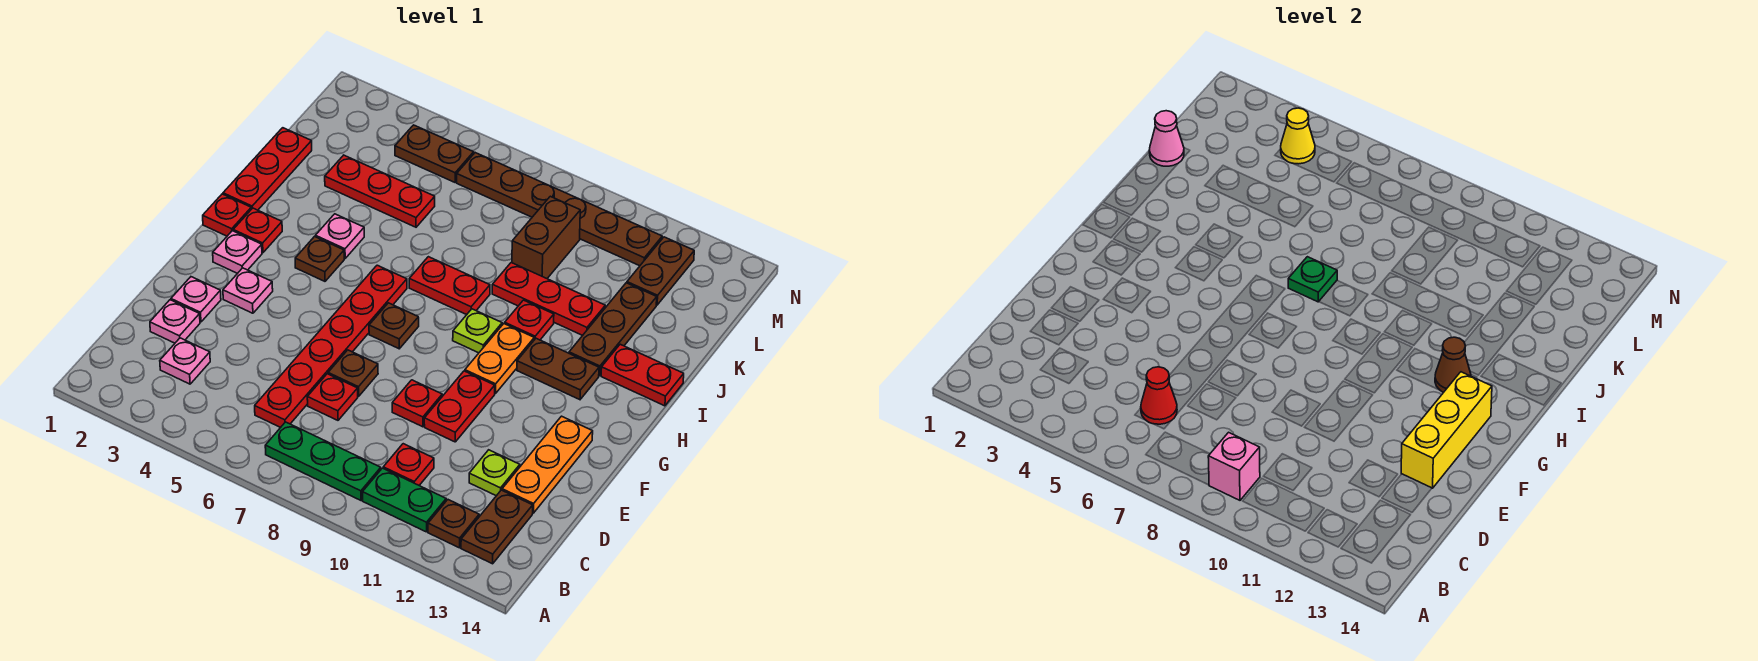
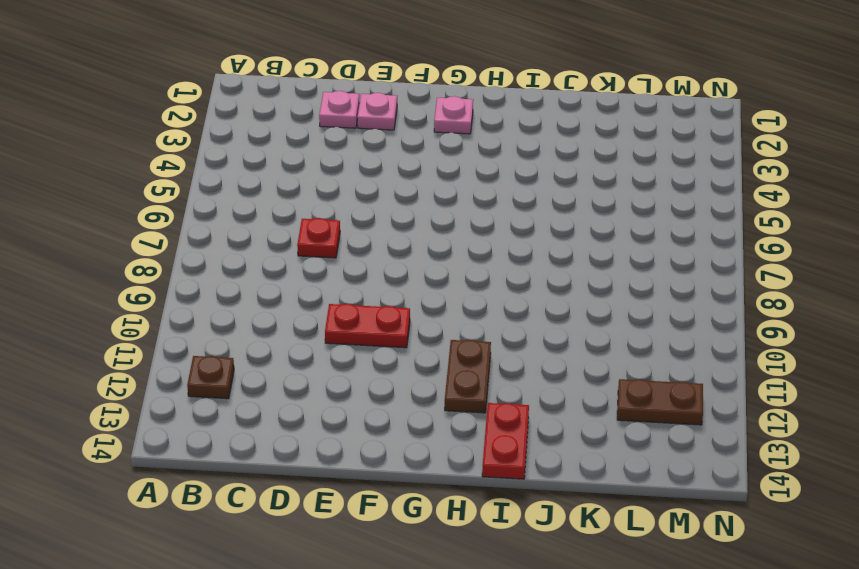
none -> green plate B7:B9 level 1
none -> green plate B10:B11 level 1
none -> brown plate B13:C13 level 1
none -> pink plate C3 level 1

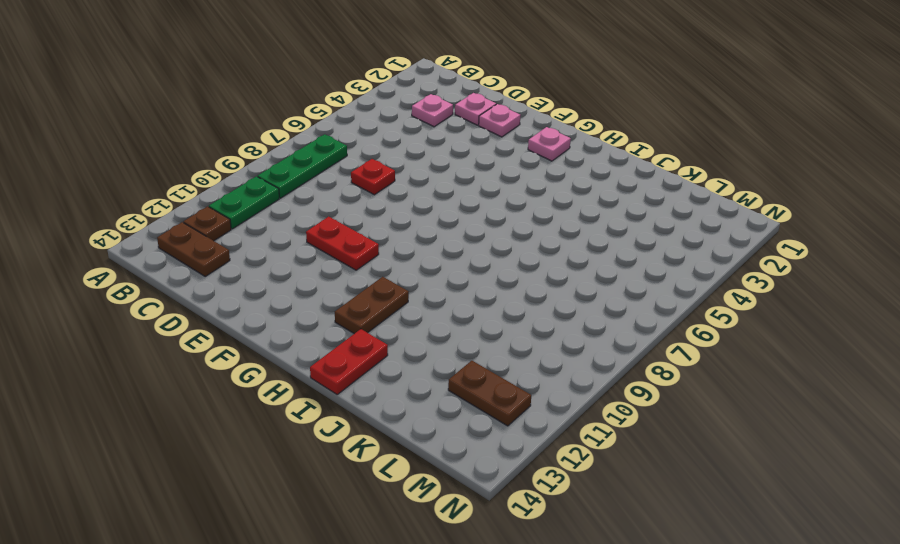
none -> red plate C6:H6 level 1
none -> red plate C10 level 1
none -> lime plate D12 level 1
none -> orange plate D13:F13 level 1

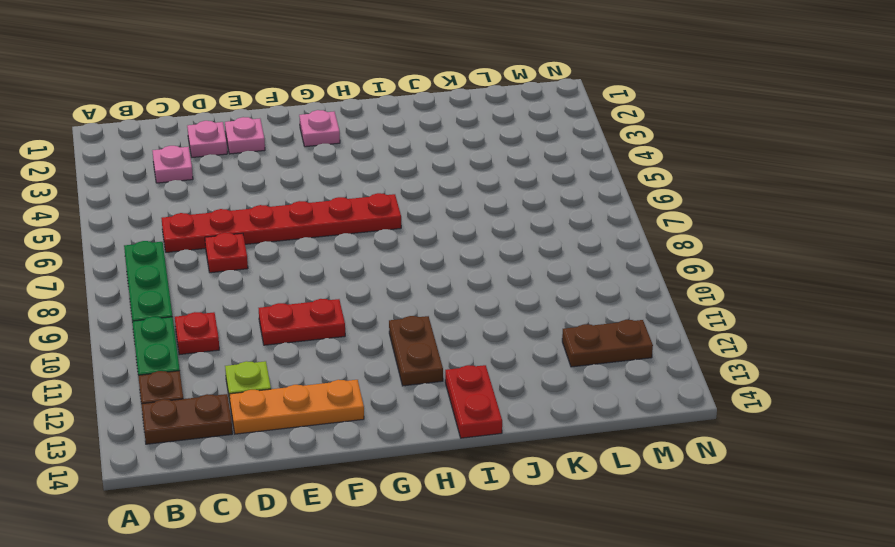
none -> brown plate E7 level 1
none -> red plate E9 level 1
none -> pink plate F3 level 1
none -> brown plate G7 level 1

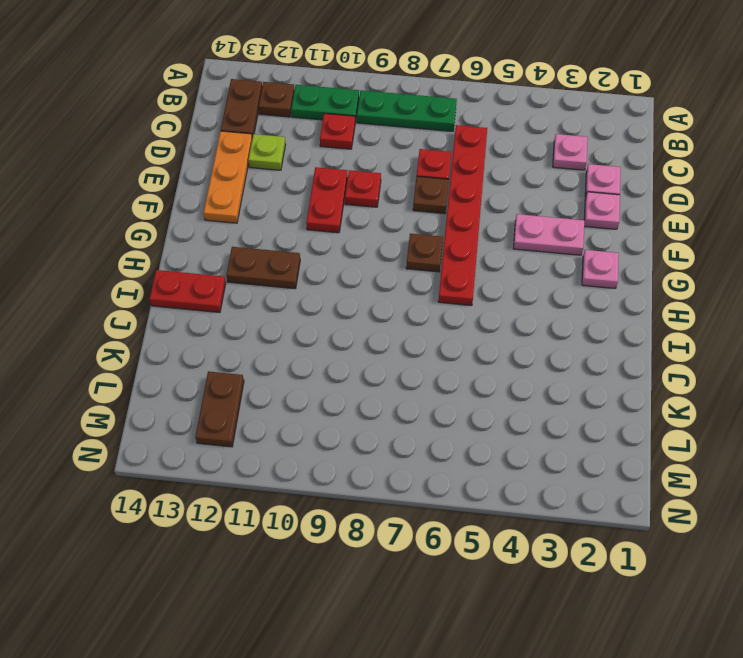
pink plate F3:F4 level 1 -> pink plate F3 level 1
none -> orange plate G10:H10 level 1
none -> red plate H1 level 1
none -> red plate H2 level 1
none -> brown plate H4 level 1

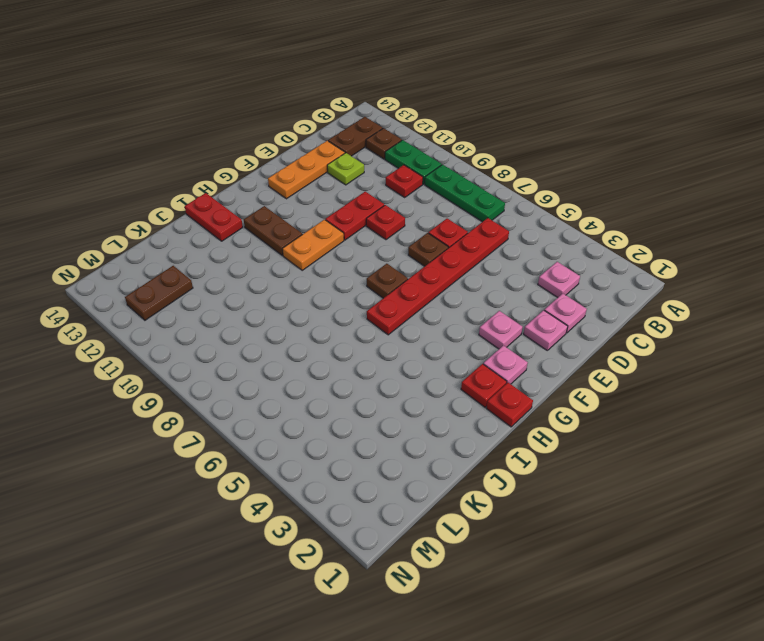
none -> brown plate H4 level 1
none -> lime plate H9 level 1
none -> red plate I1:K1 level 1
none -> pink plate I4 level 1

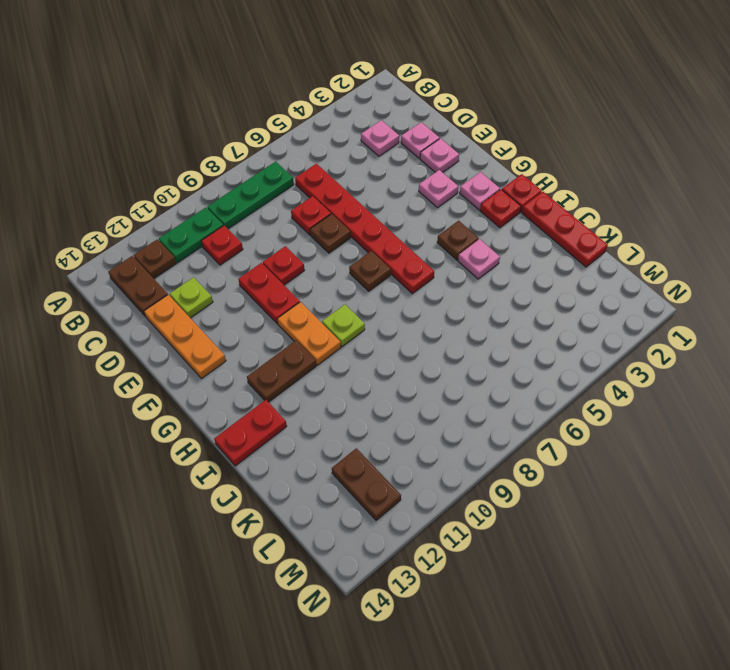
none -> red plate I7:I8 level 1
none -> red plate I10 level 1
none -> brown plate I12:K12 level 1
none -> red plate J9:J11 level 1

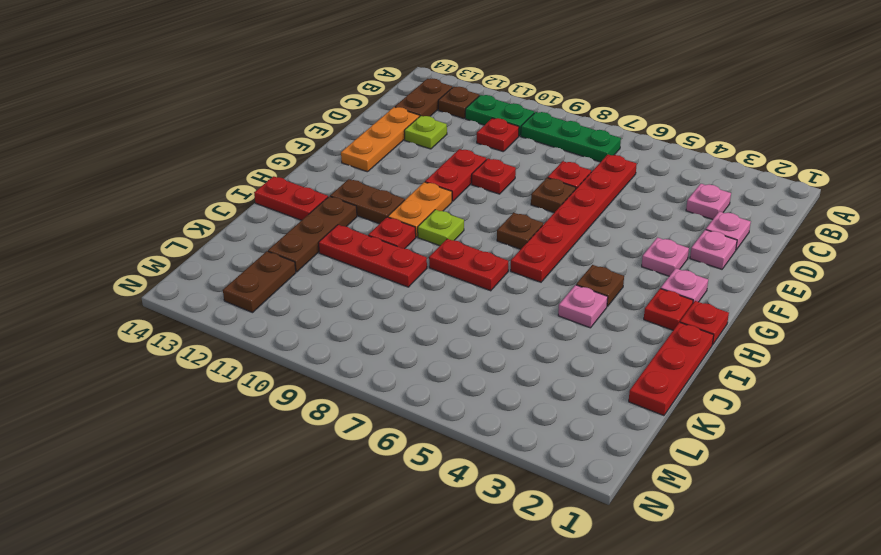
none -> red plate K3:K5 level 1
none -> brown brick K9:L9 level 1
none -> brown plate M4:M5 level 1
none -> brown plate M6:M11 level 1

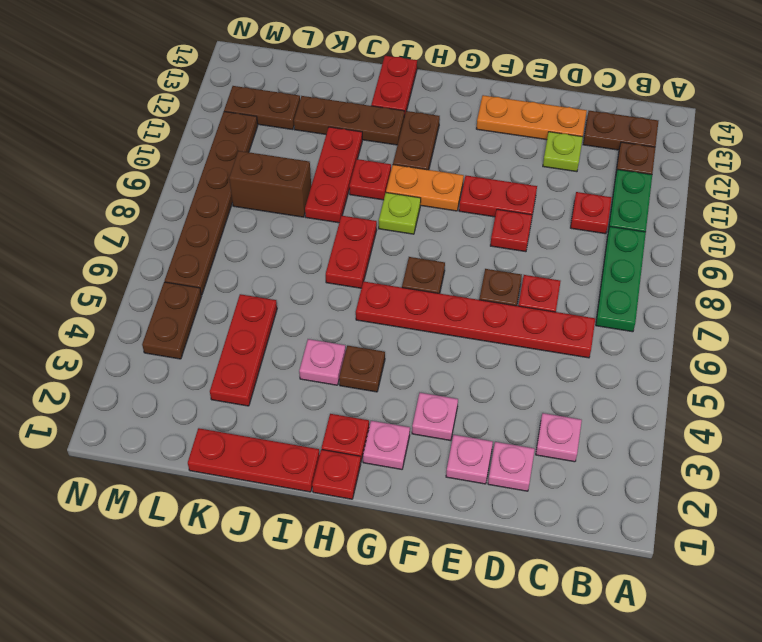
none -> pink brick B9 level 2
none -> red cone C6 level 2
none -> yellow brick E13:G13 level 2
none -> brown cone H12 level 2

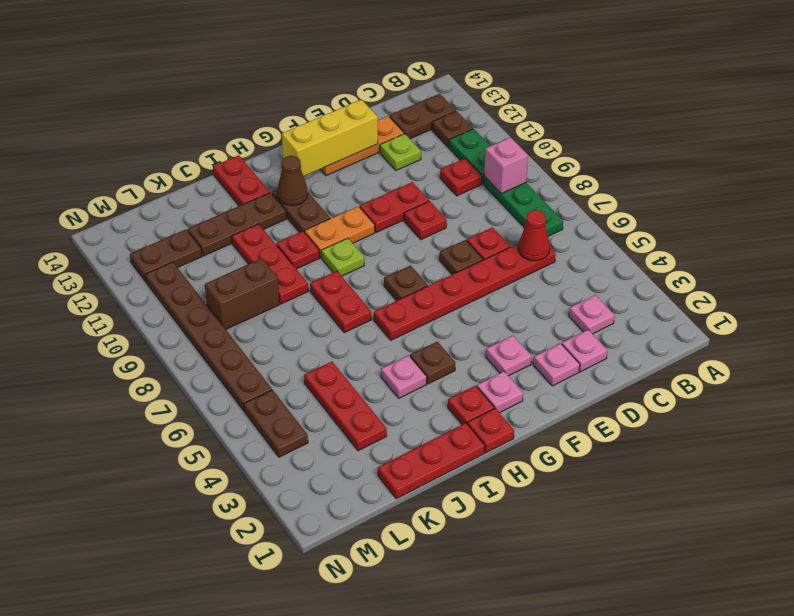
none -> green plate I7 level 2
none -> pink cone K1 level 2
none -> yellow cone M4 level 2

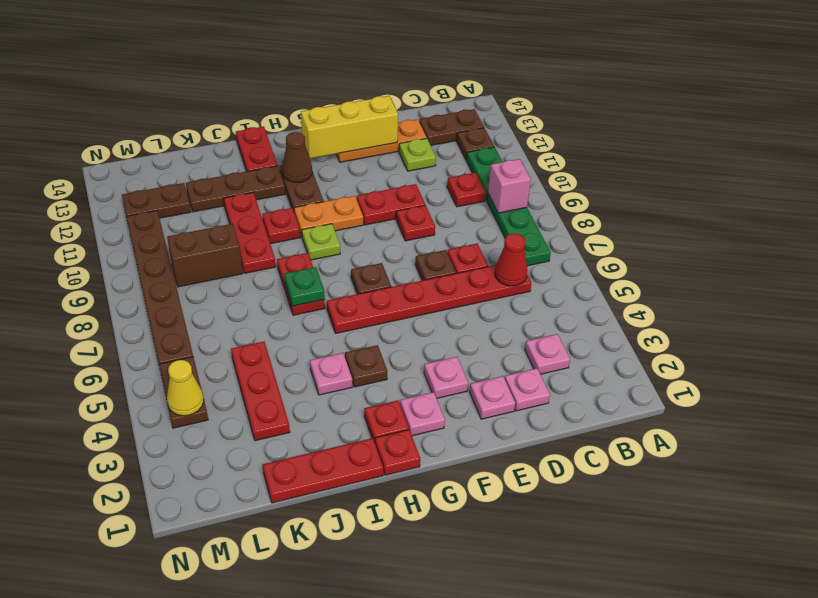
none -> pink cone K1 level 2

